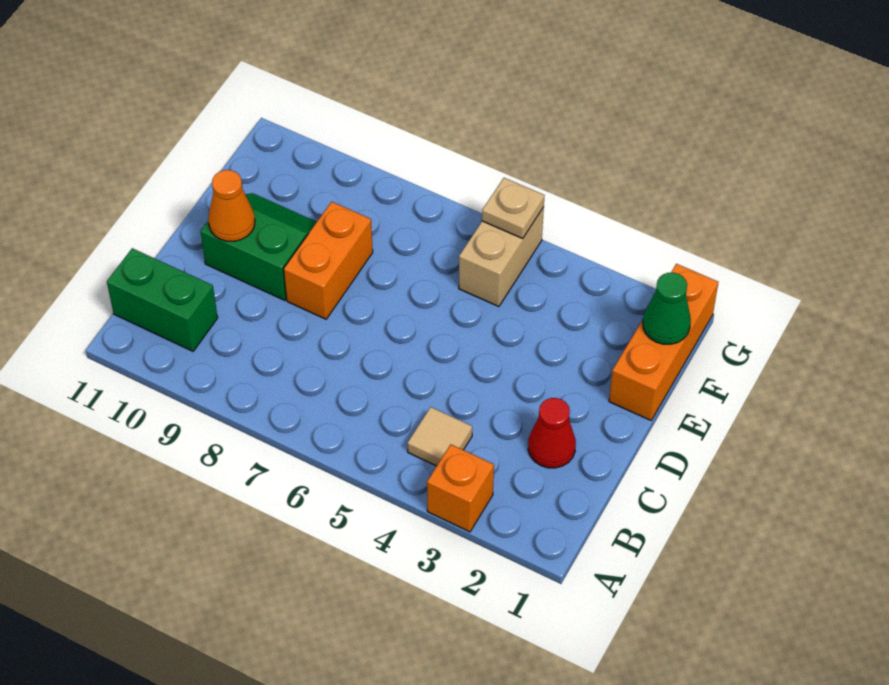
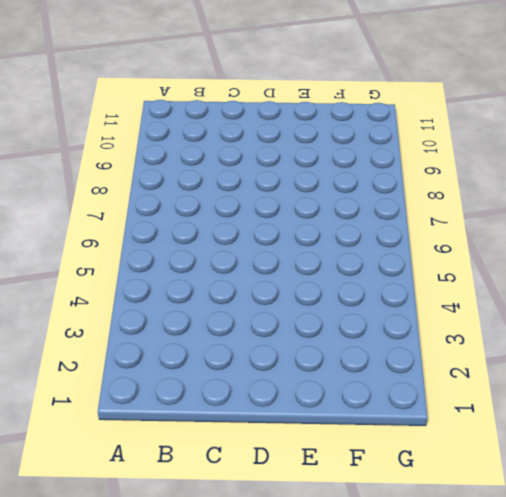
none -> orange brick A3 level 1
none -> tan tile B4 level 1

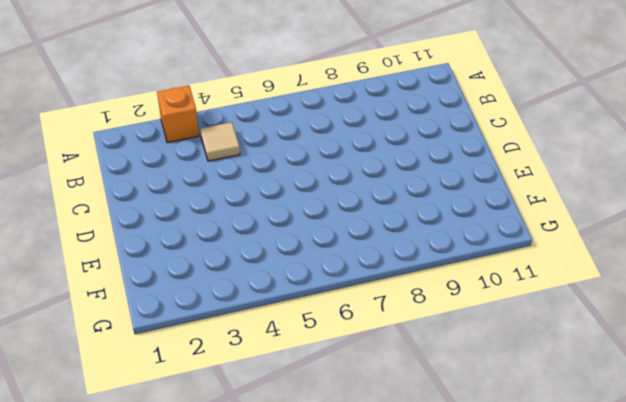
none -> green brick B10:B11 level 1
none -> red cone C2 level 1

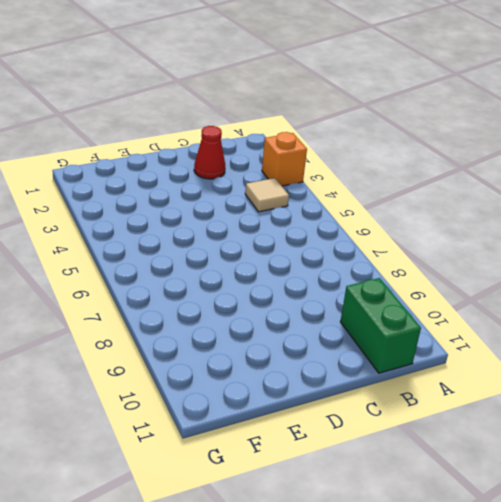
none -> orange brick D8:E8 level 1
none -> green slope D9:E10 level 1 top D

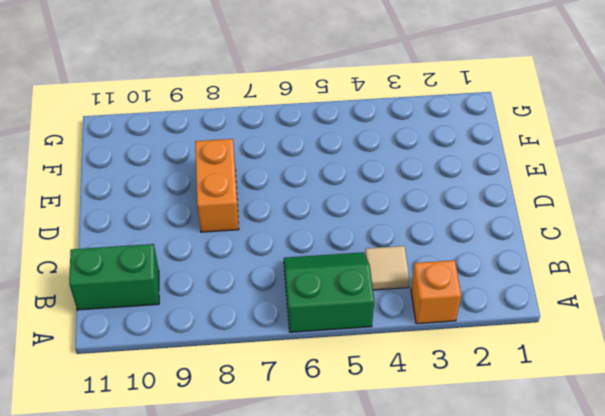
green slope A5:B6 level 1 top A -> green slope D9:E10 level 1 top D
none -> red cone C2 level 1
none -> orange brick E1:G1 level 1

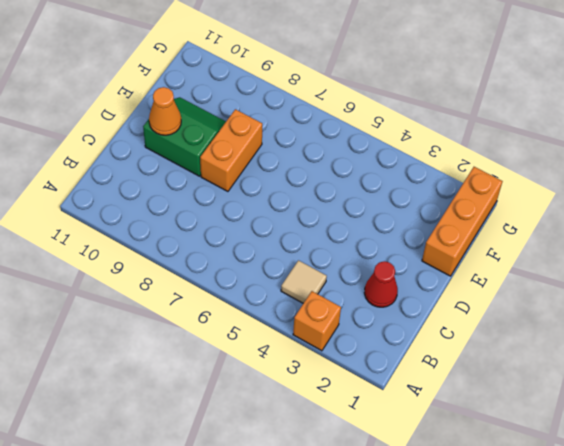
none -> green brick B10:B11 level 1
none -> tan brick F5:G5 level 1

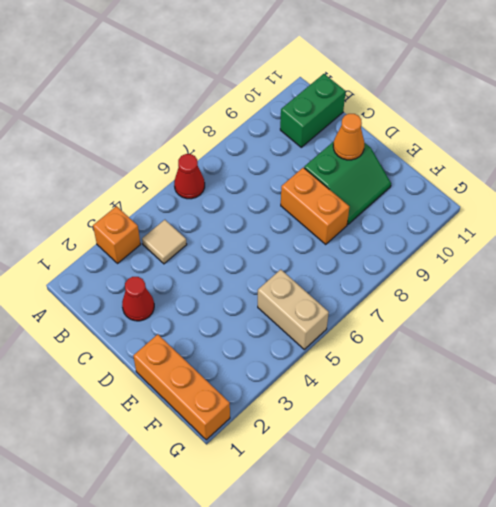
red cone A6 level 1 -> none
none -> green cone F1 level 2
none -> tan plate G5 level 2

